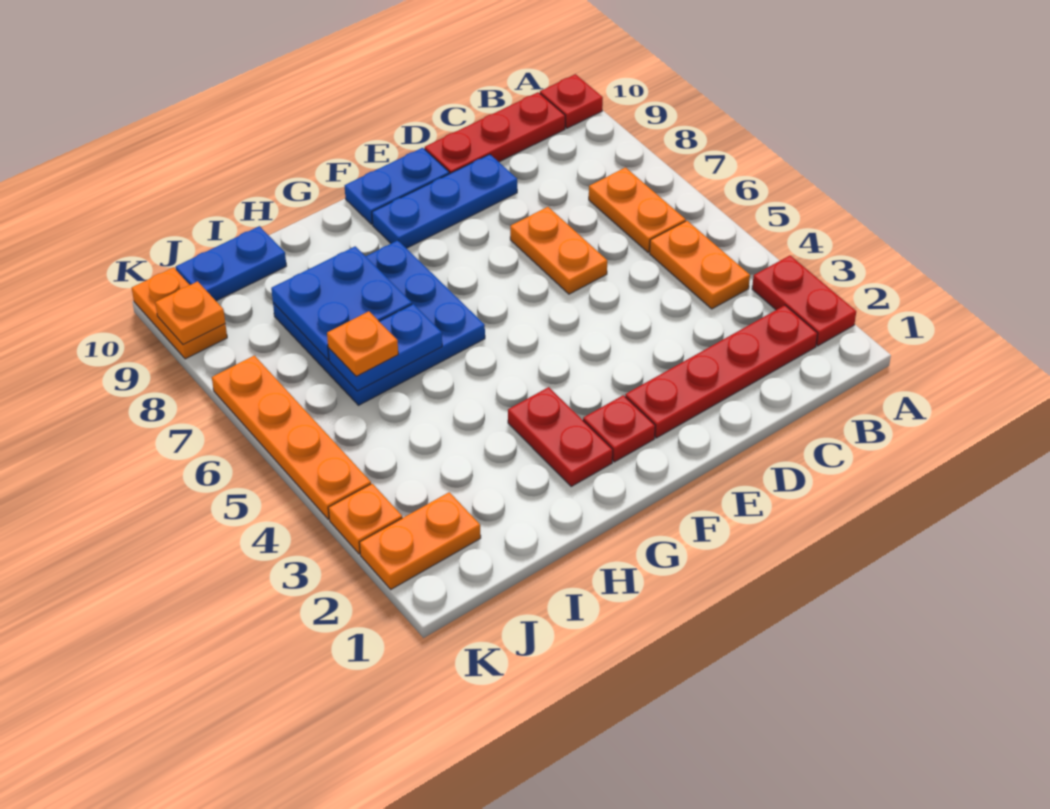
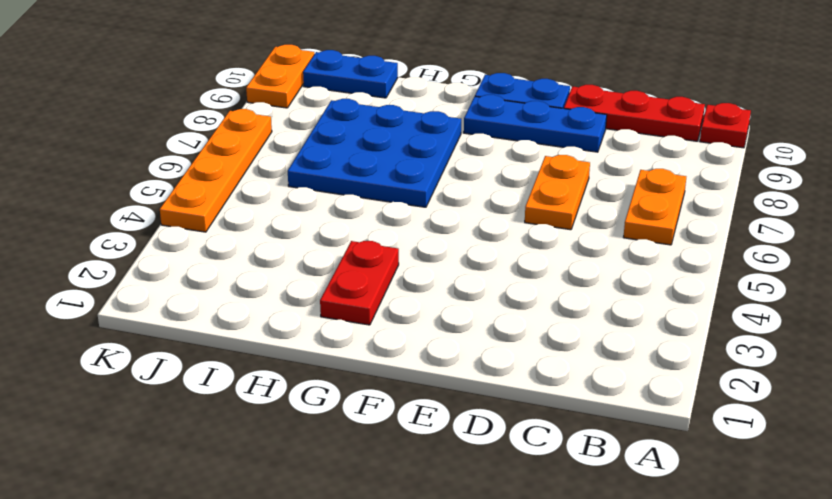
none -> red plate A2:A3 level 1
none -> red plate B2:E2 level 1
none -> orange plate B4:B5 level 1

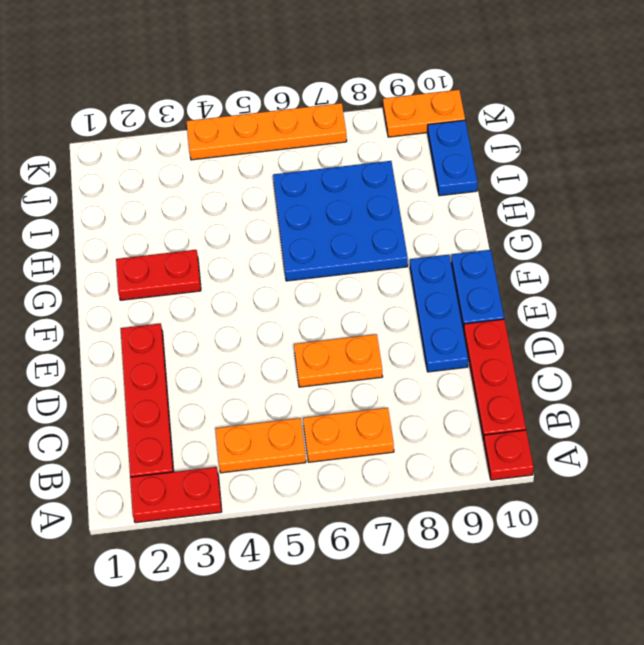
none -> red plate F2 level 1
none -> orange plate J2:K2 level 1
none -> orange plate K3 level 1

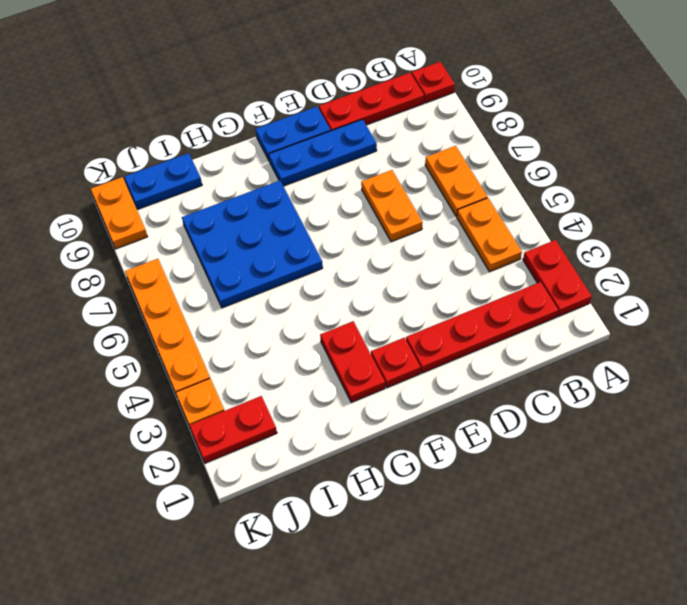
red plate J2:K2 level 1 -> orange plate J2:K2 level 1
none -> blue plate H6:I6 level 2
none -> blue plate H7:I8 level 2
none -> orange plate K9 level 2

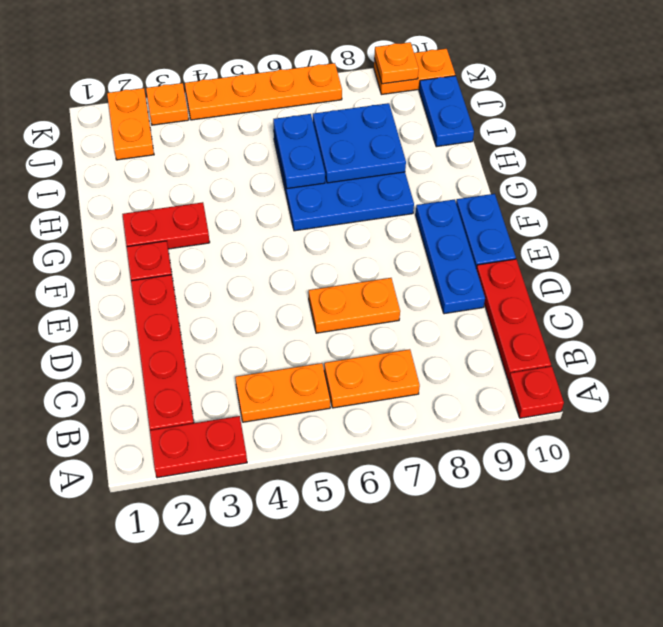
none -> orange plate I6 level 3

